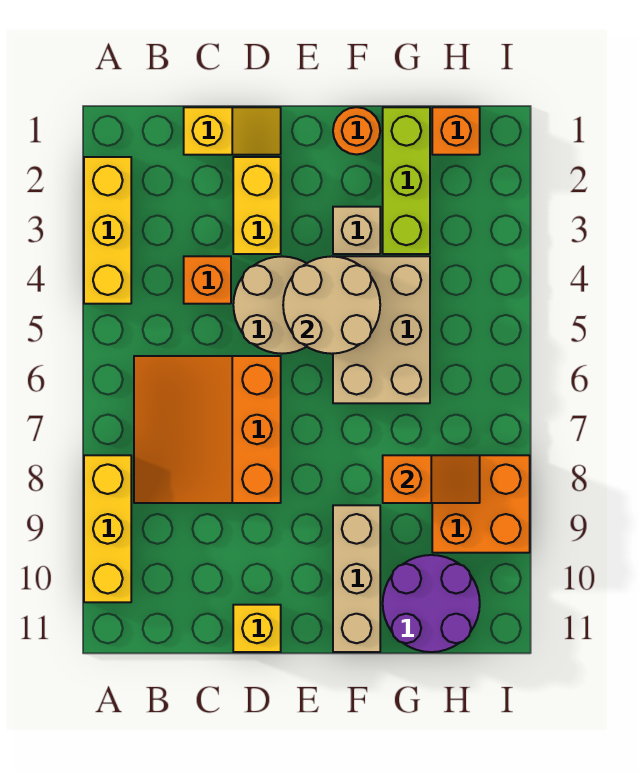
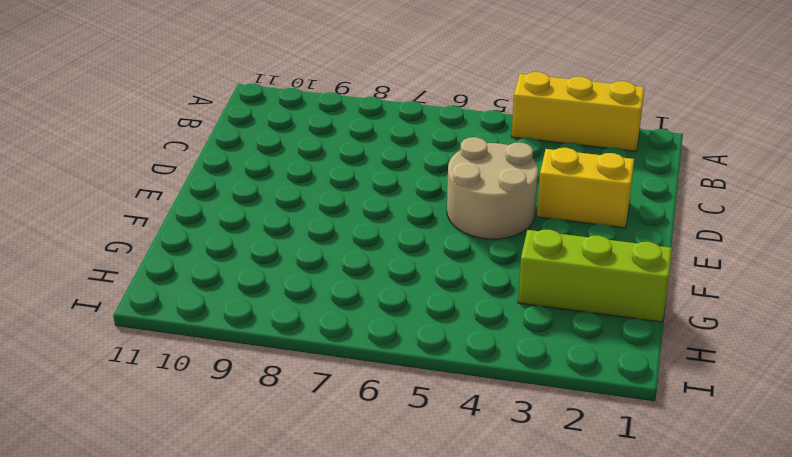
none -> yellow brick A8:A10 level 1
none -> orange slope B6:D8 level 1 top D
none -> yellow slope C1:D1 level 1 top C

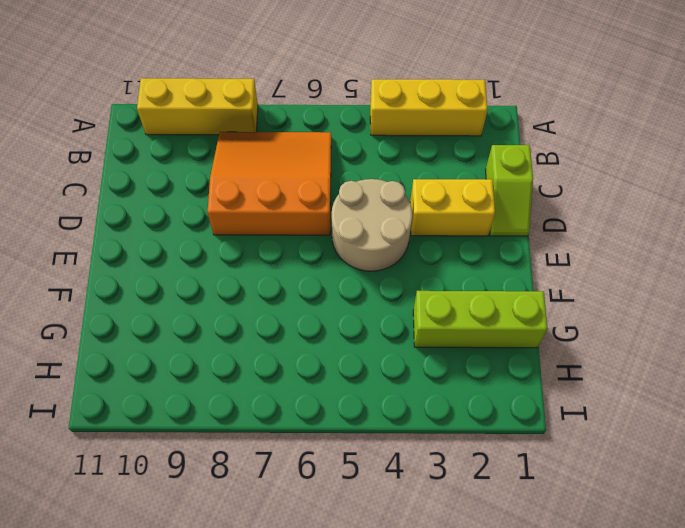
lime slope C1:D1 level 1 top C -> yellow slope C1:D1 level 1 top C
none -> orange brick C4 level 1
none -> yellow brick D11 level 1
none -> orange round brick F1 level 1

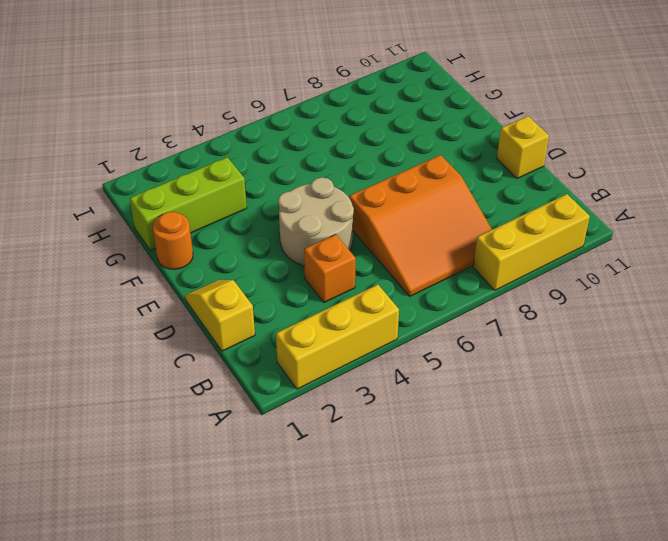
none -> yellow brick D2:D3 level 1
none -> tan brick F3 level 1
none -> tan brick F4:G6 level 1

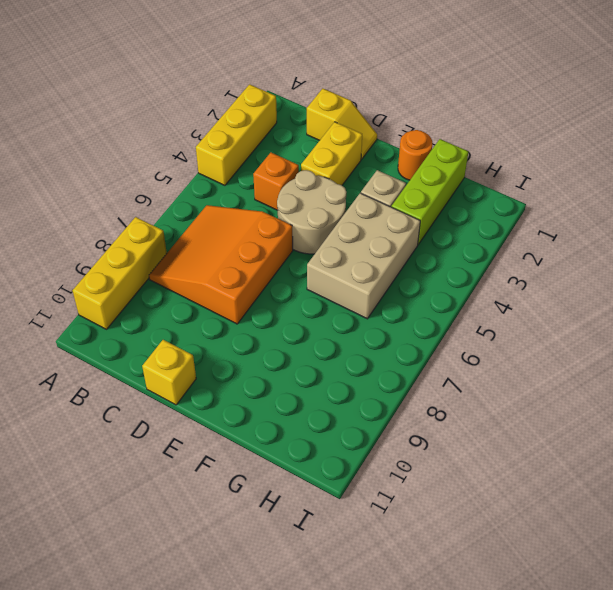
none -> tan brick F9:F11 level 1
none -> purple round brick G10:H11 level 1
none -> orange brick H1 level 1

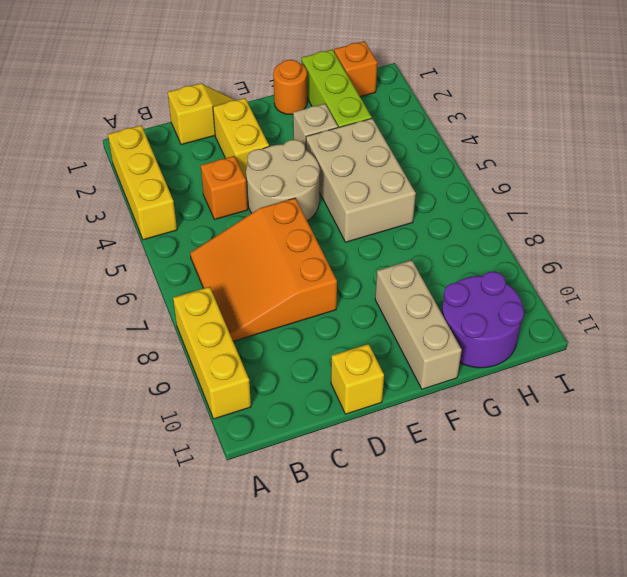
none -> orange brick H8:I9 level 1
none -> tan round brick E4:F5 level 2
none -> orange slope G8:H8 level 2 top G

